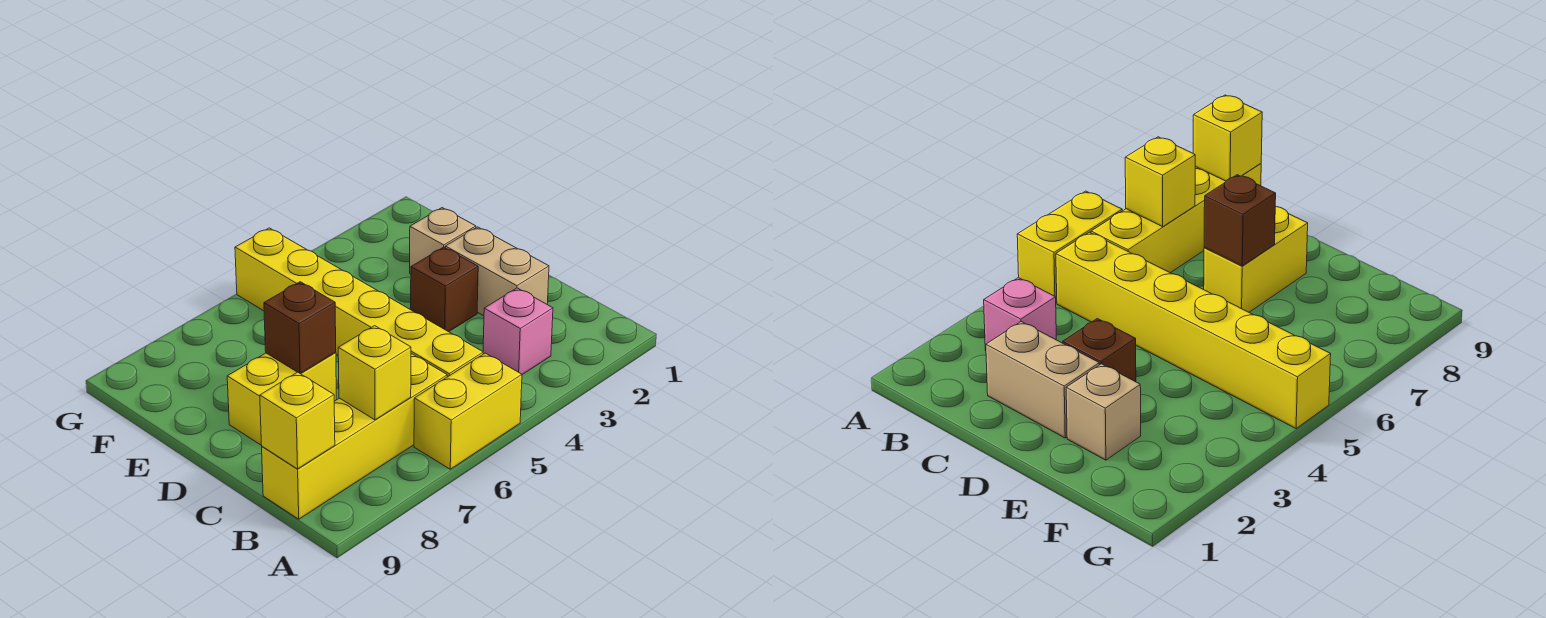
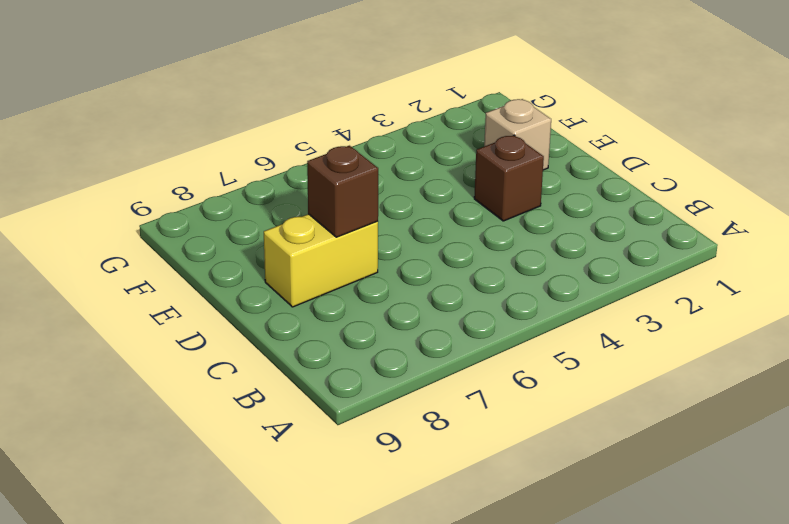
none -> yellow brick A5:A6 level 1
none -> pink brick B3 level 1

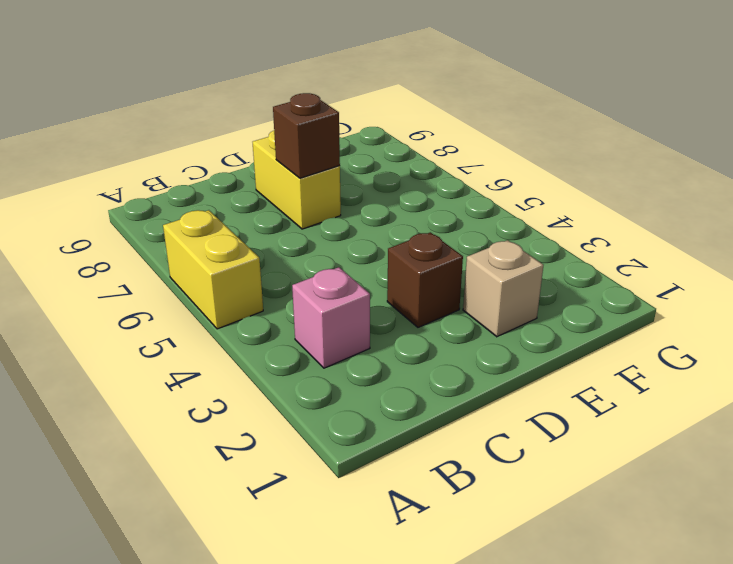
none -> yellow brick B5:G5 level 1
none -> yellow brick B6:B9 level 1

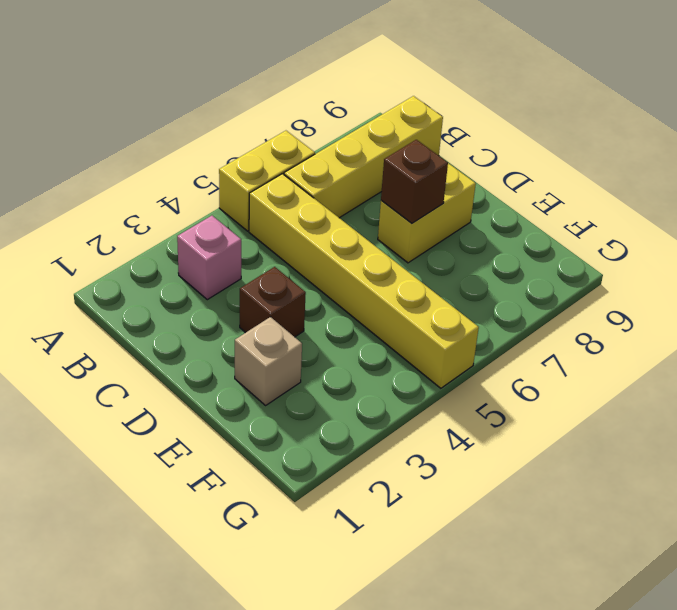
none -> tan brick C2:D2 level 1
none -> yellow brick B7 level 2

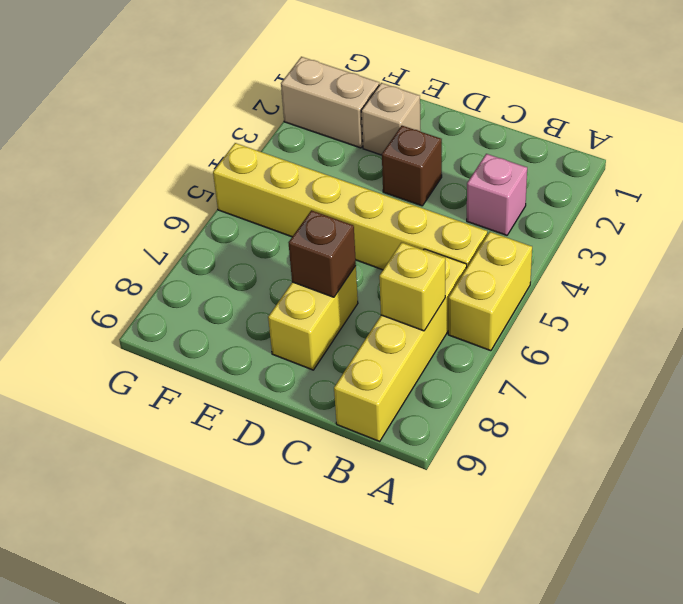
tan brick F2:G2 level 1 -> tan brick C2:D2 level 1
none -> yellow brick B9 level 2

